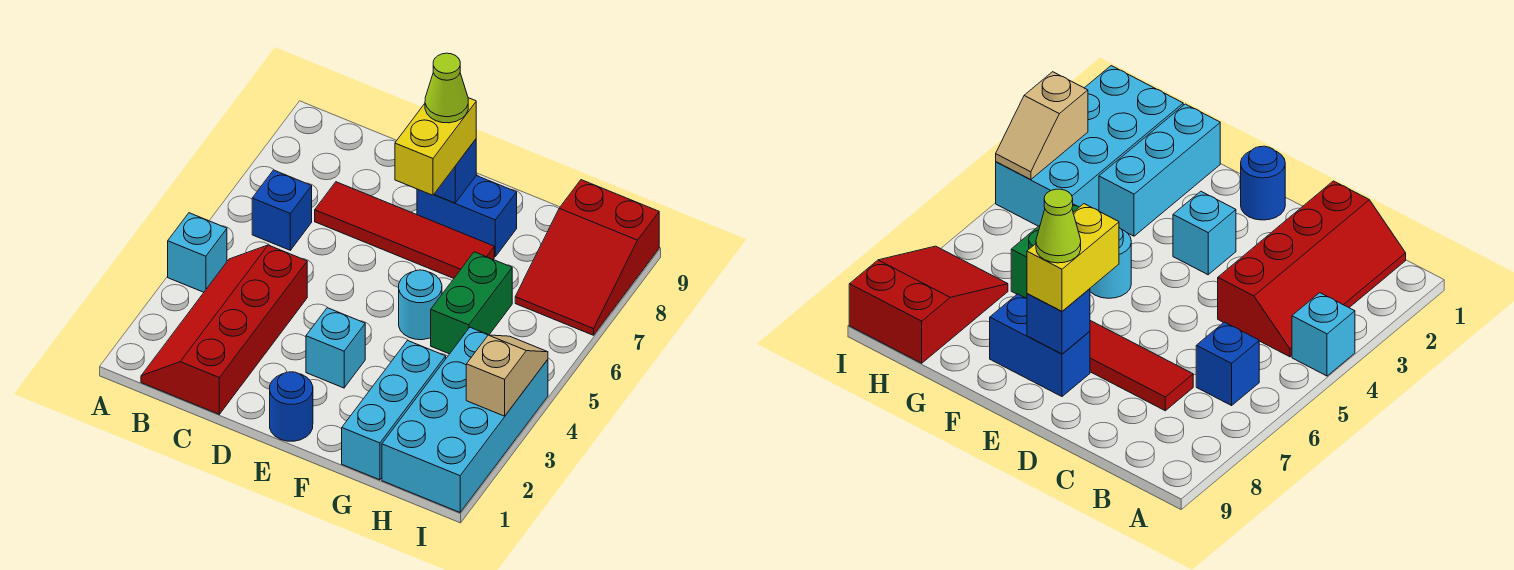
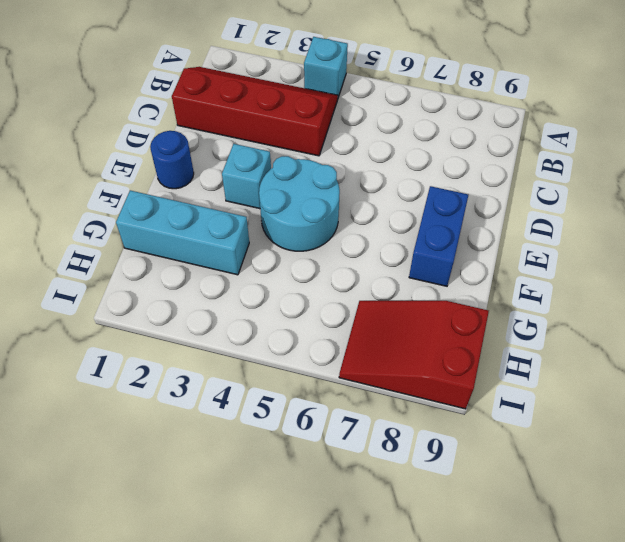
cyan round brick E4:F5 level 1 -> cyan round brick F5 level 1
none -> blue brick B6 level 1
none -> red tile C7:F7 level 1
none -> green brick G5:G6 level 1

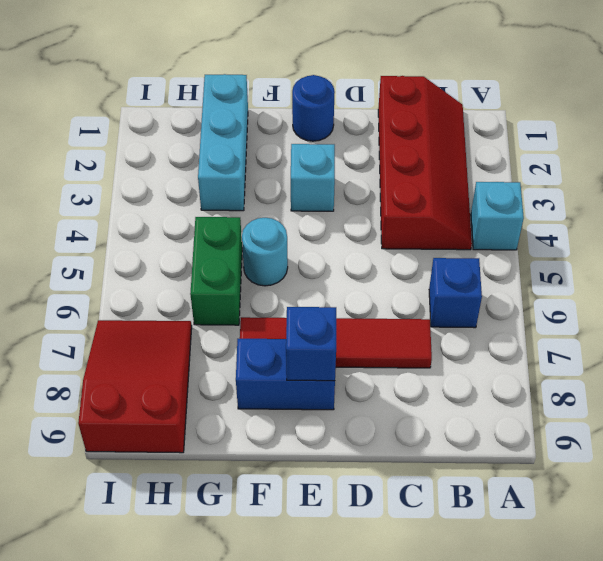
none -> cyan brick H1:I4 level 1
none -> tan slope I3:I4 level 2 top 3
none -> yellow brick E7:E8 level 3

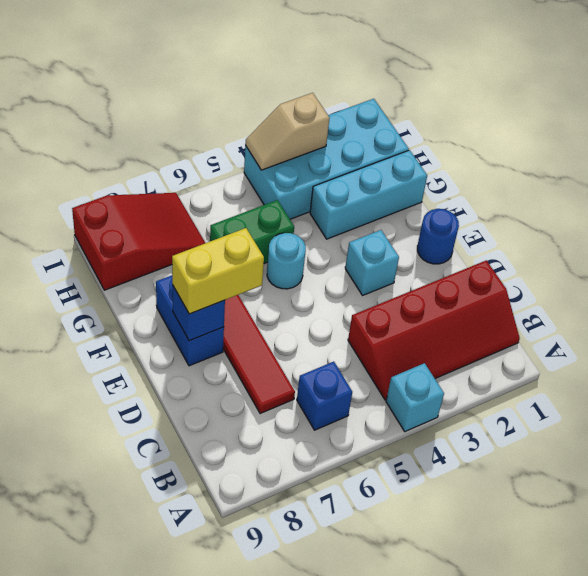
none -> lime cone E8 level 4

